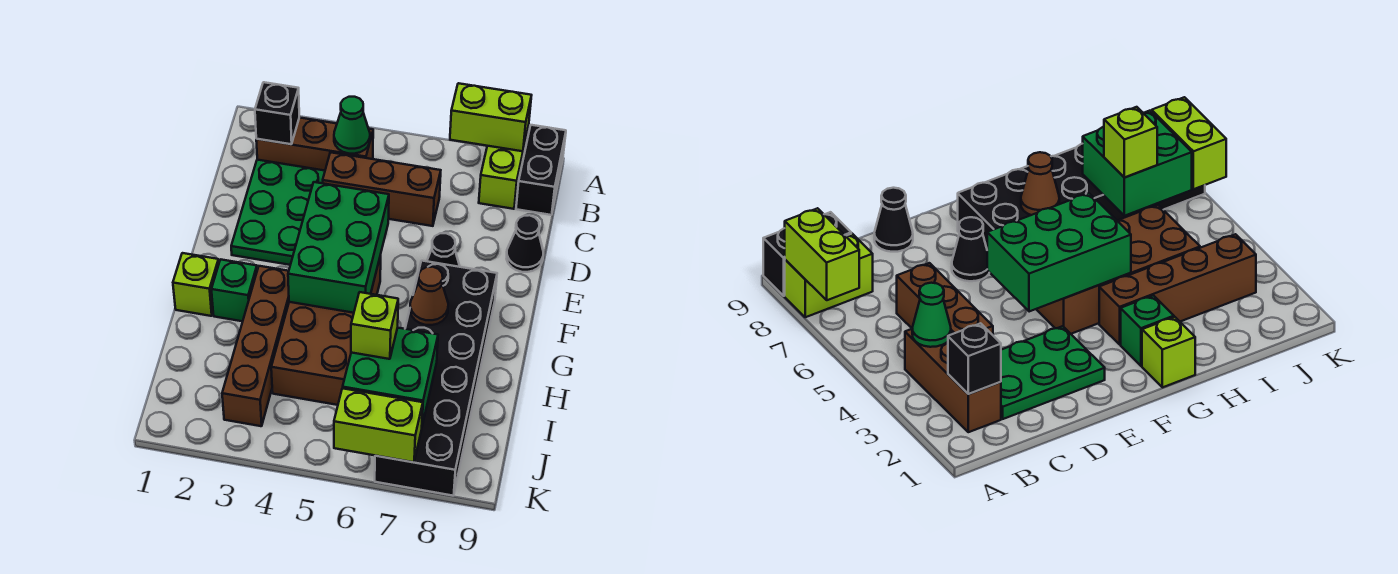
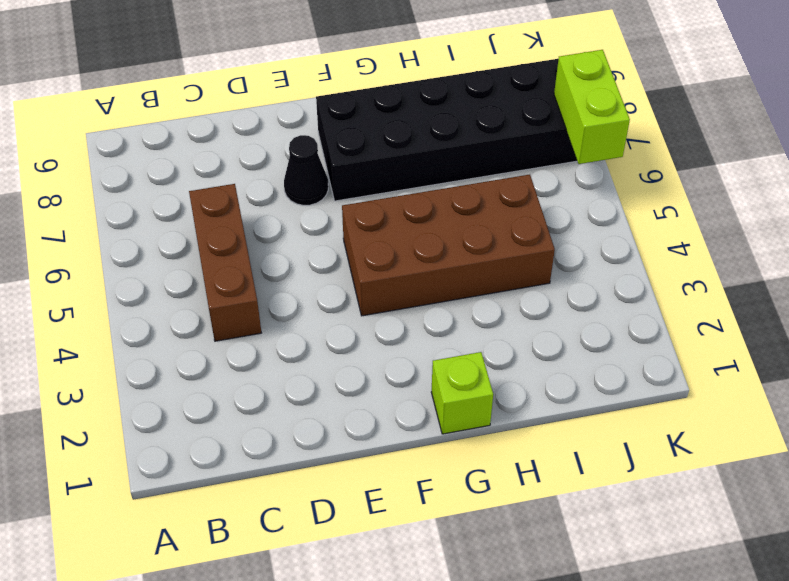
none -> lime brick A8:B8 level 1
none -> black brick A9:B9 level 1
none -> brown brick B2:B4 level 1

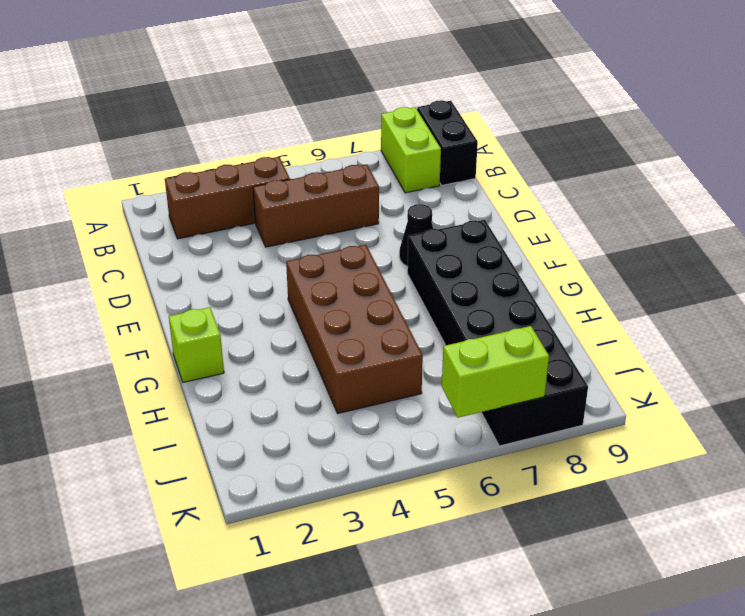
none -> green plate C2:E3 level 1
none -> black cone D9 level 1
none -> green brick G2 level 1

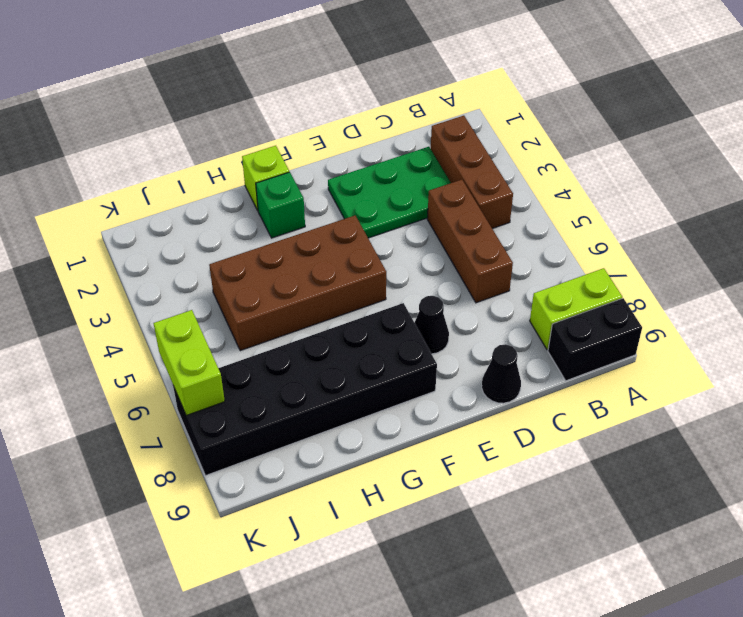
none -> brown brick G3:J3 level 1
none -> lime brick A7:A8 level 2
none -> black brick B2 level 2

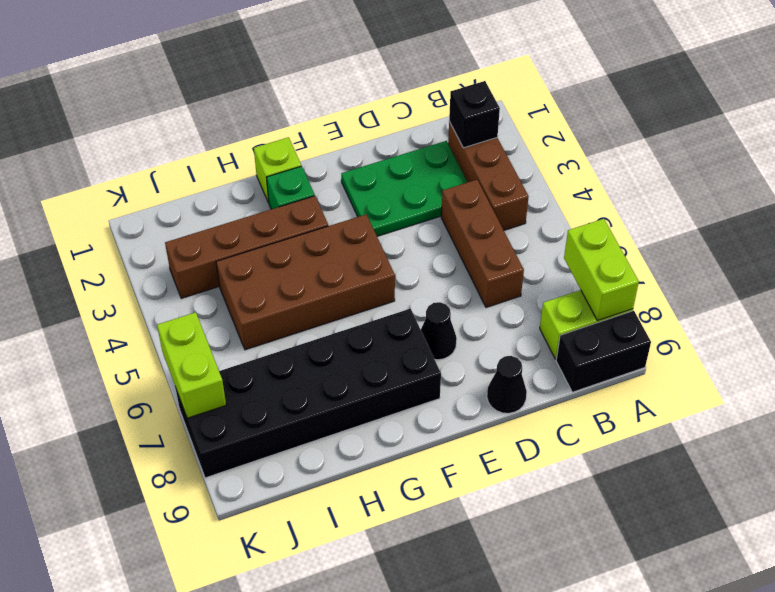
none -> green cone B4 level 2
none -> green brick E4:G5 level 2
none -> brown cone G7 level 2

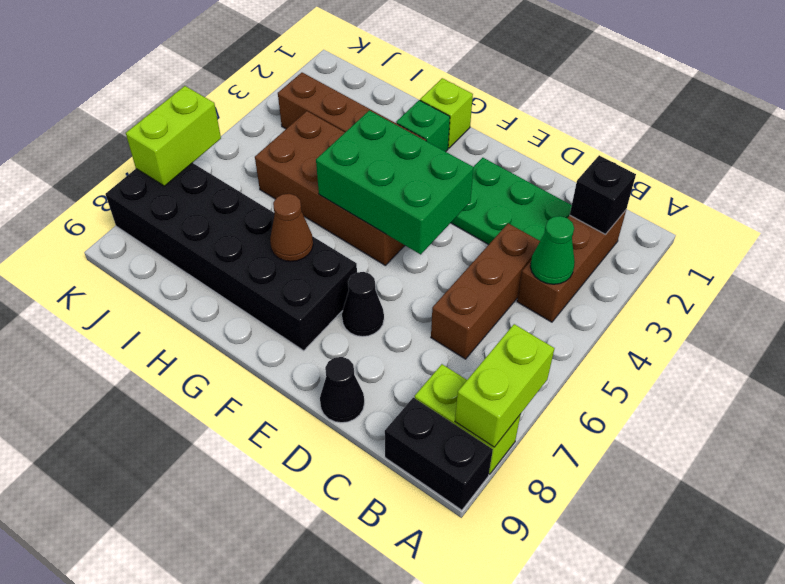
none -> green brick I6:J7 level 2
none -> lime brick I6 level 3

